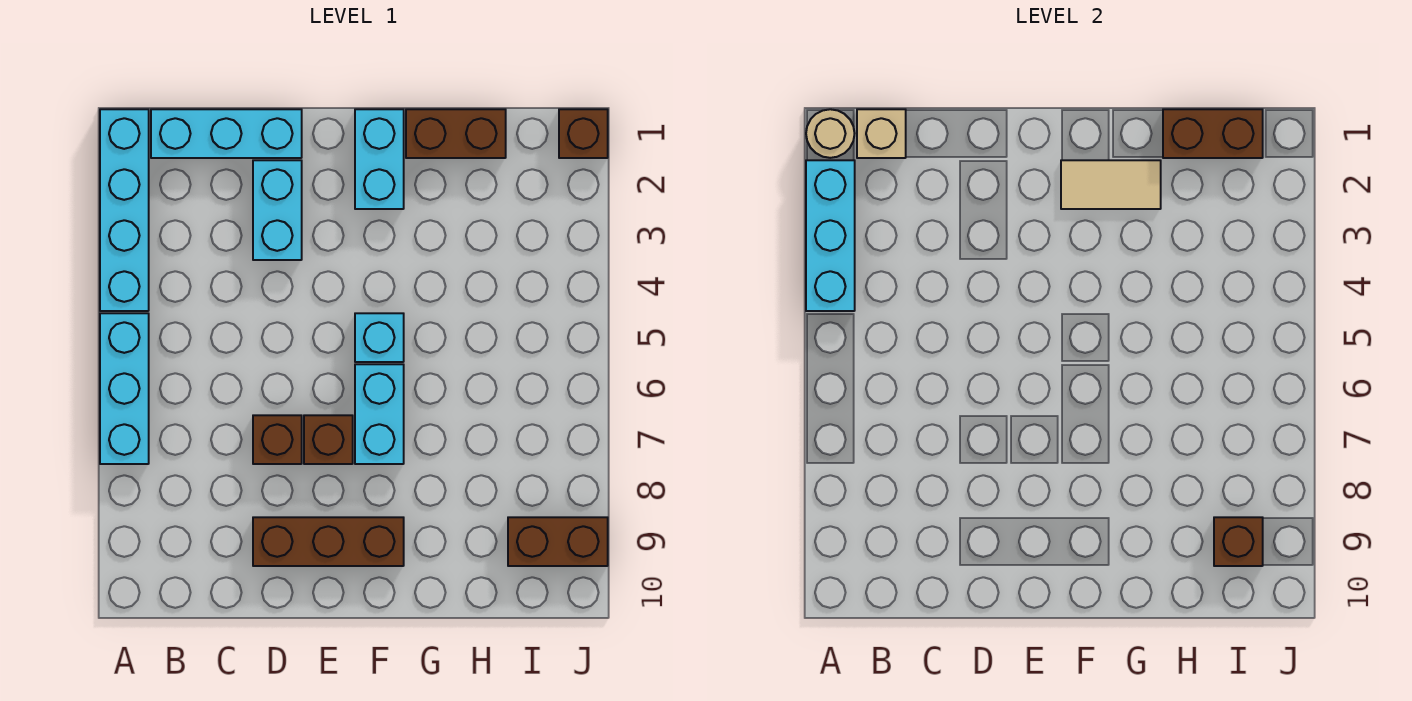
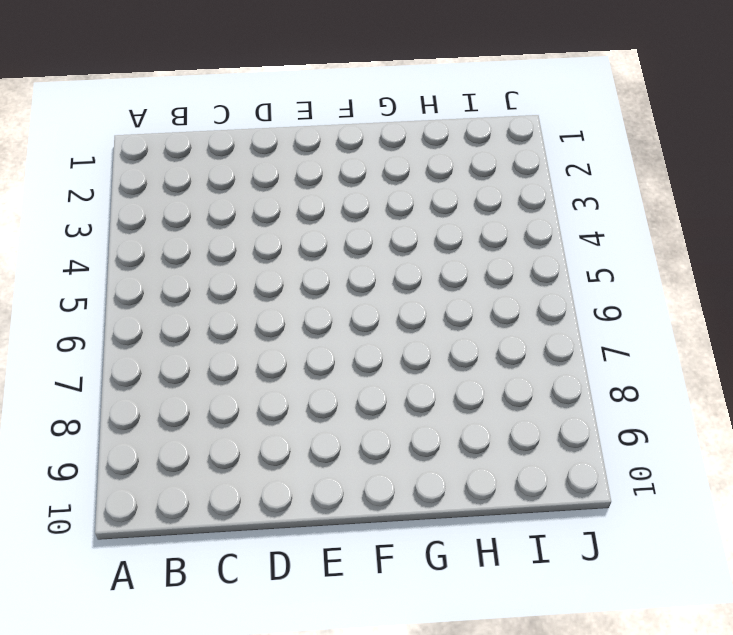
none -> cyan brick A1:A4 level 1
none -> cyan brick A5:A7 level 1
none -> cyan brick B1:D1 level 1

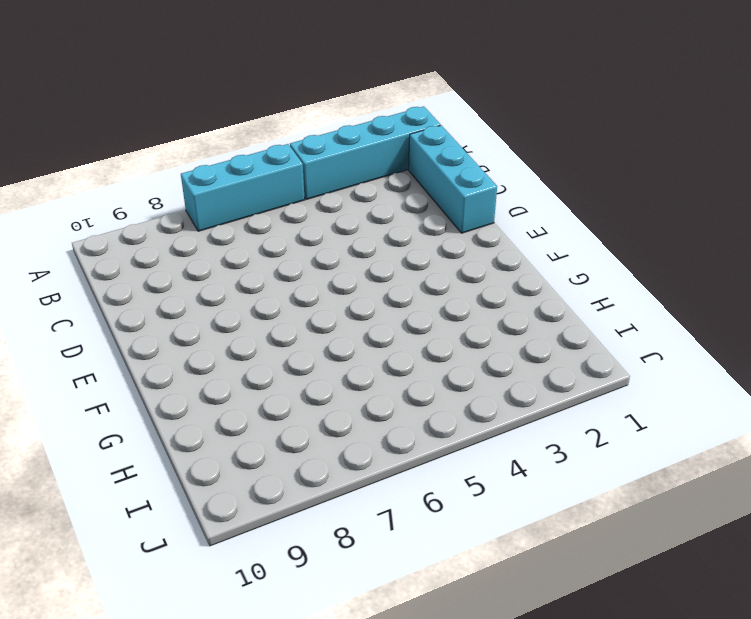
none -> cyan brick D2:D3 level 1
none -> brown brick D7 level 1
none -> brown brick D9:F9 level 1

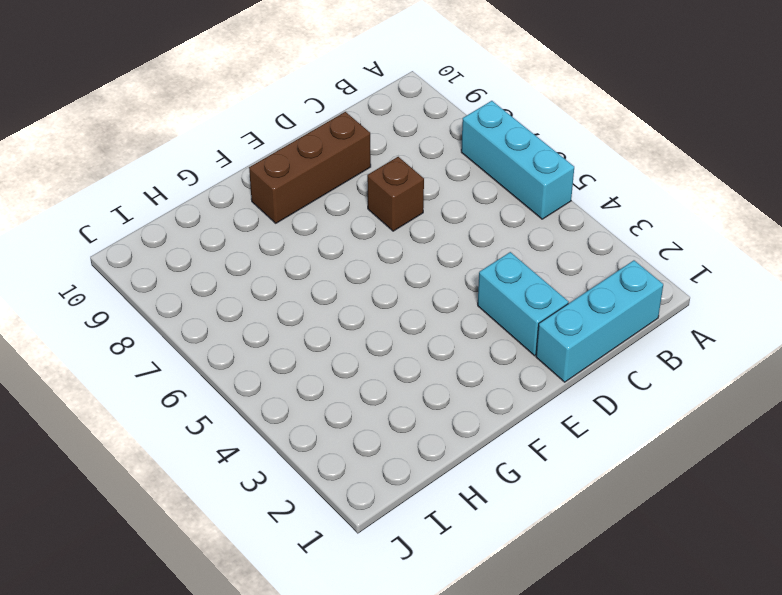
none -> cyan brick A1:A4 level 1
none -> brown brick E7 level 1
none -> cyan brick F1:F2 level 1

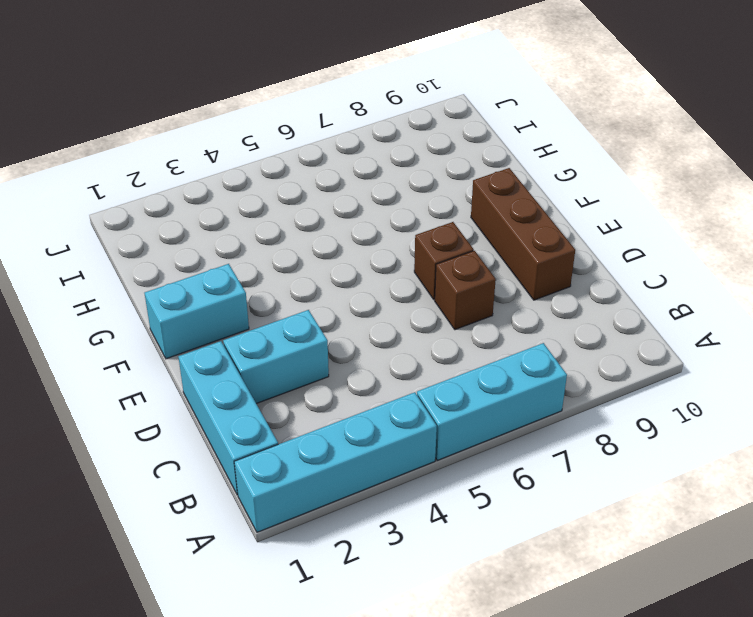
none -> cyan brick F5 level 1
none -> cyan brick F6:F7 level 1
none -> brown brick G1:H1 level 1

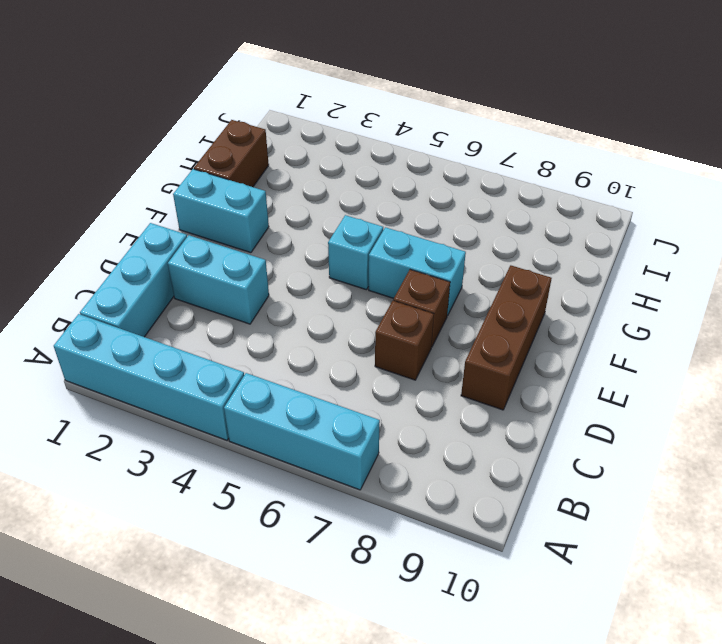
none -> brown brick I9:J9 level 1
none -> brown brick J1 level 1
none -> tan round brick A1 level 2

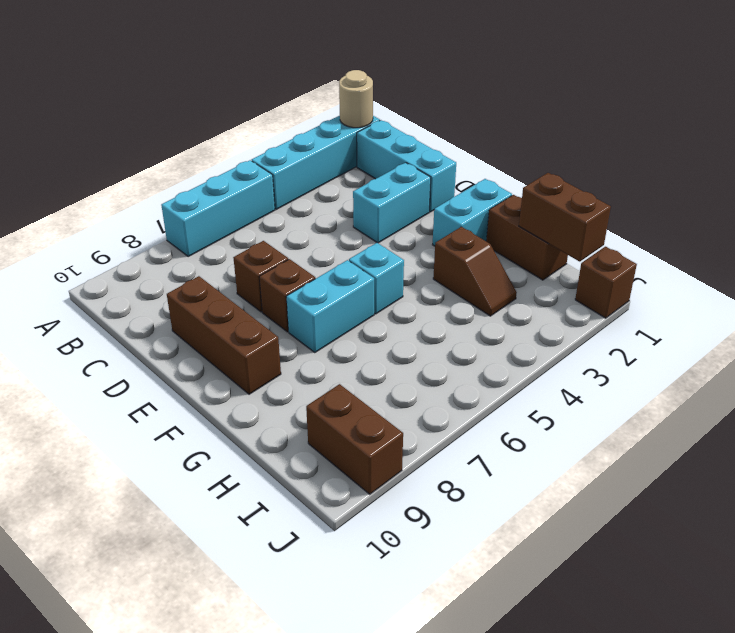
brown slope G3:H3 level 1 top G -> none
none -> cyan brick A2:A4 level 2
none -> tan brick B1 level 2
none -> tan tile F2:G2 level 2

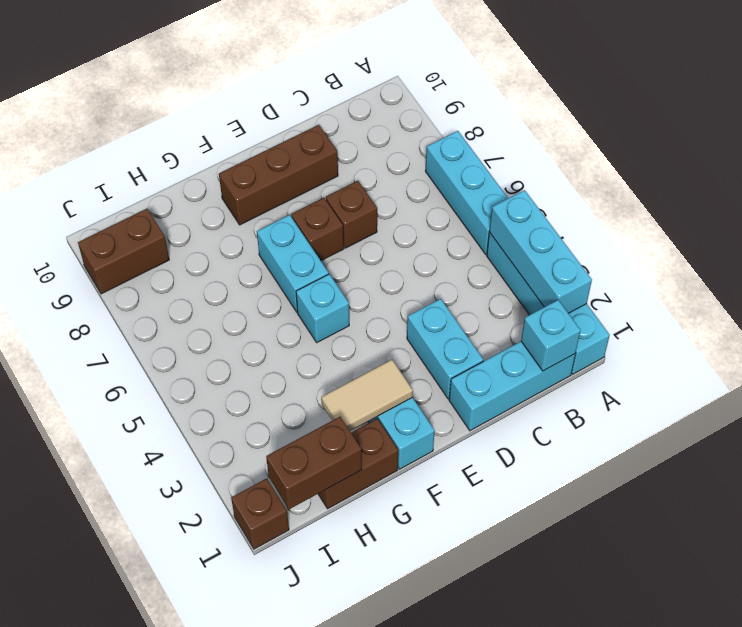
cyan brick B1 level 2 -> tan brick B1 level 2
none -> tan round brick A1 level 2
none -> brown brick I9 level 2

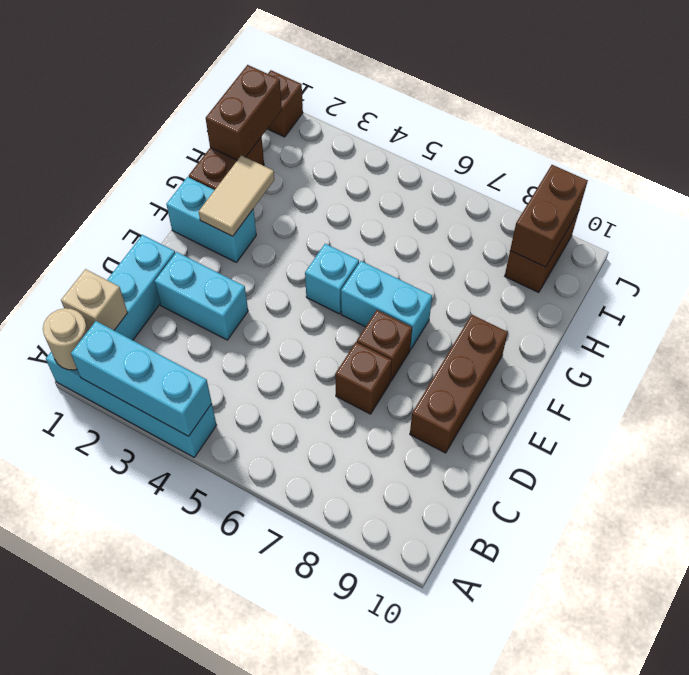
brown brick I9:J9 level 2 -> brown brick I9 level 2
none -> cyan brick A5:A7 level 1

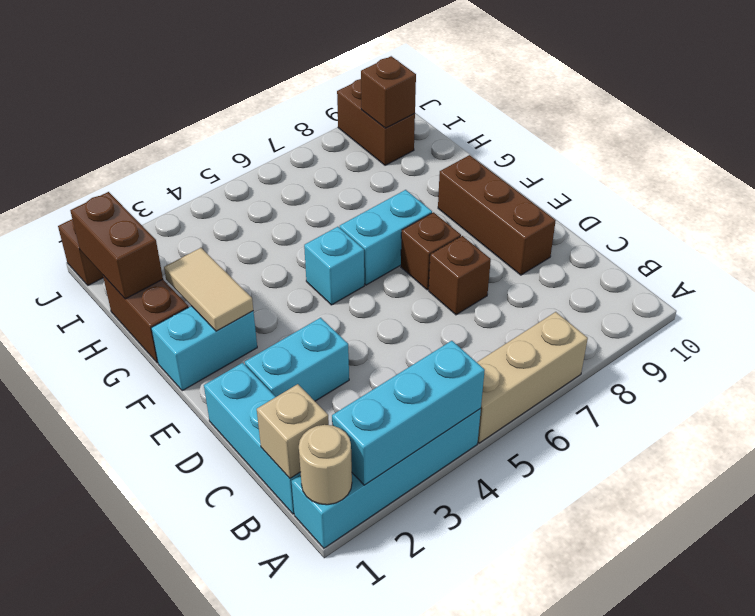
tan brick A5:A7 level 1 -> cyan brick A5:A7 level 1

